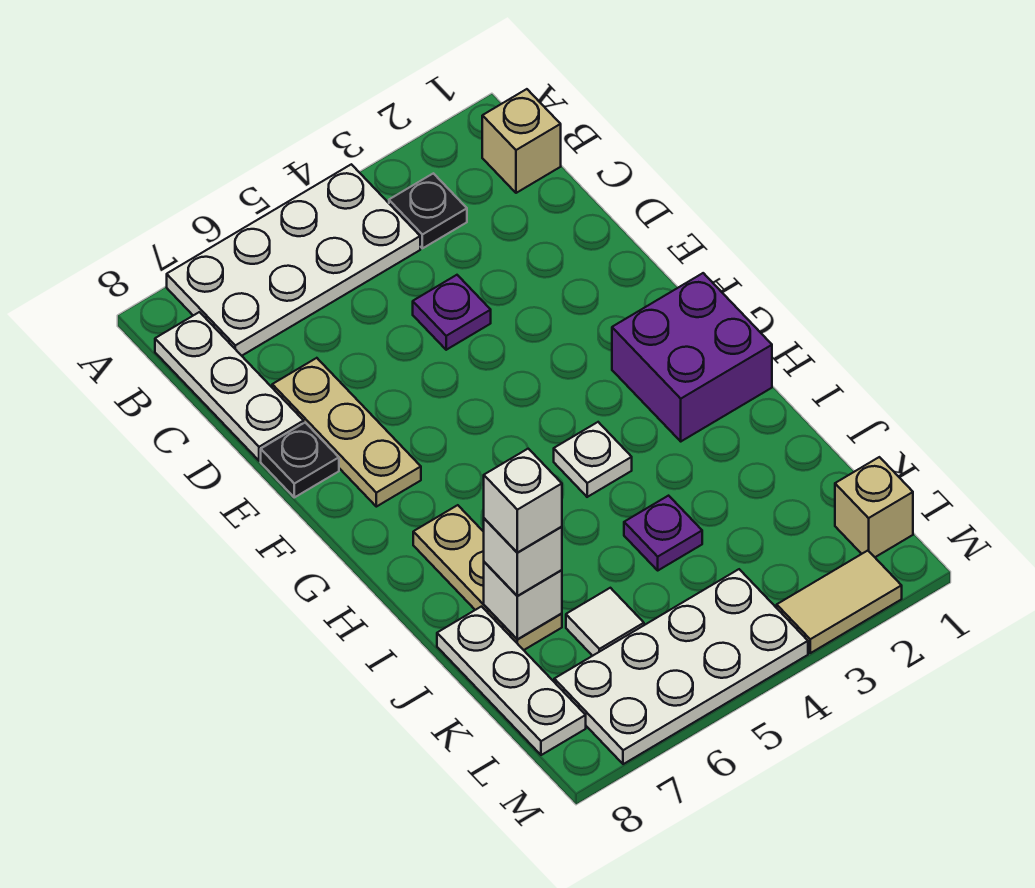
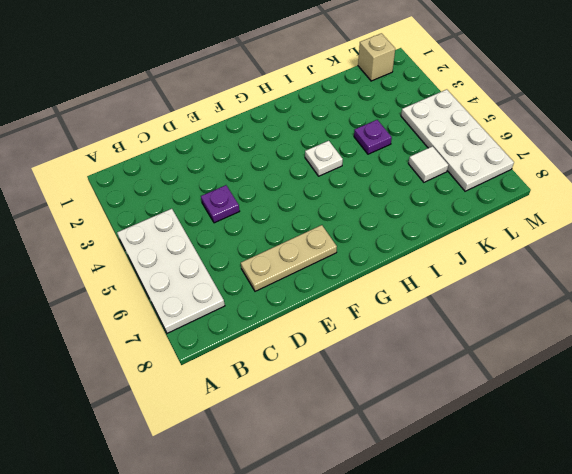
none -> tan brick B1 level 1
none -> black plate B3 level 1
none -> white plate B8:D8 level 1

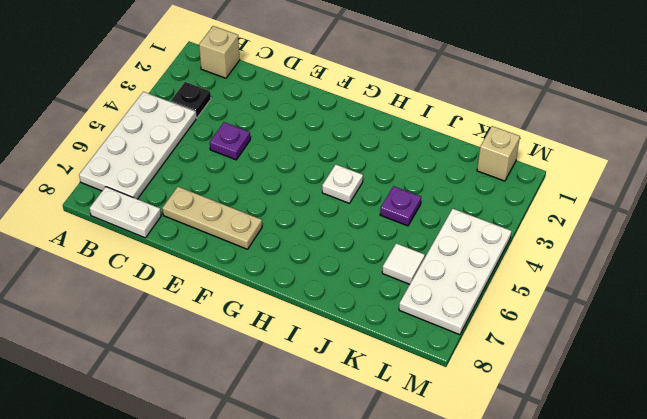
white plate B8:C8 level 1 -> white plate B8:D8 level 1
none -> black plate E8 level 1
none -> purple brick G1:H2 level 1
none -> tan plate H7:J7 level 1

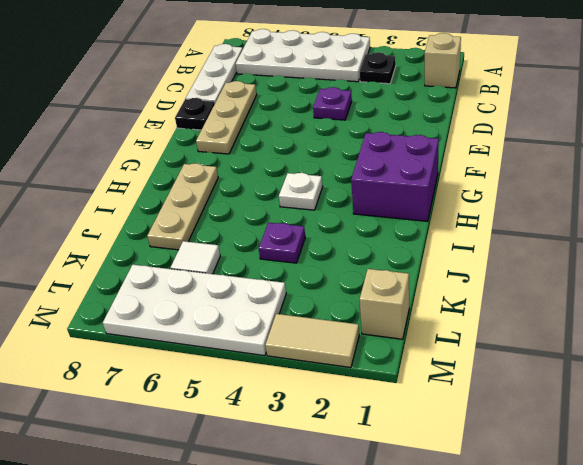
none -> white plate J8:L8 level 1
none -> white brick J7 level 2
none -> white brick J7 level 3

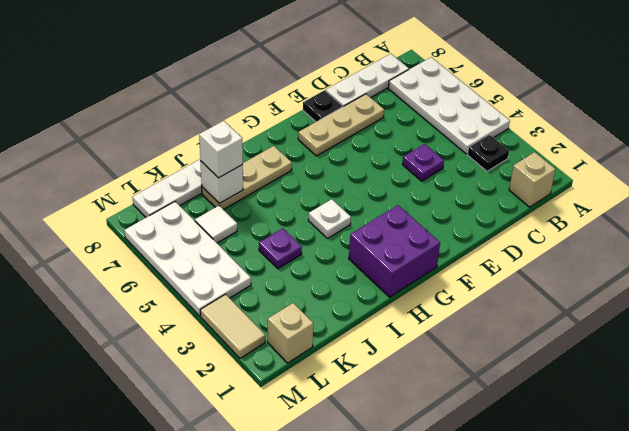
none -> white brick J7 level 4

